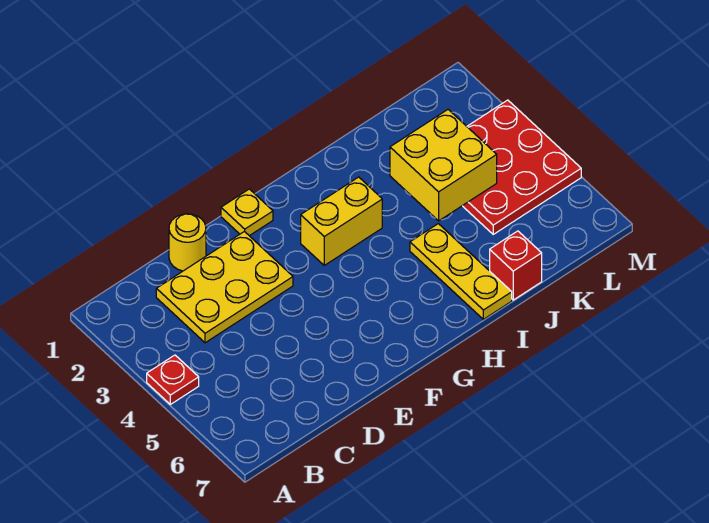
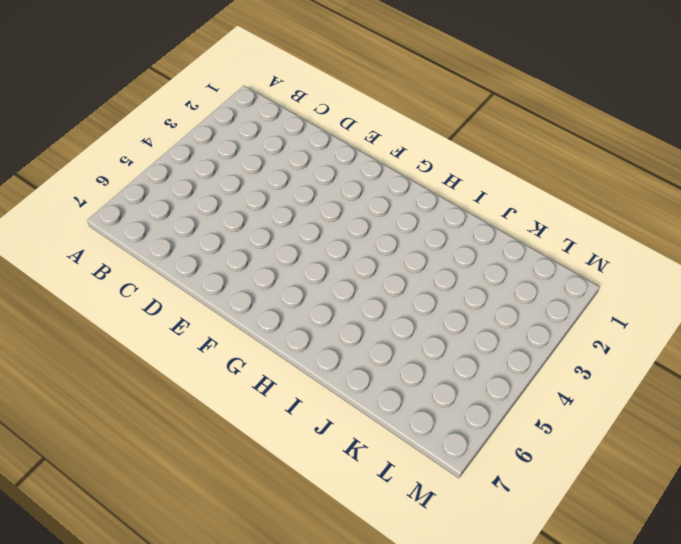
none -> red plate A4 level 1
none -> yellow plate C2:E3 level 1

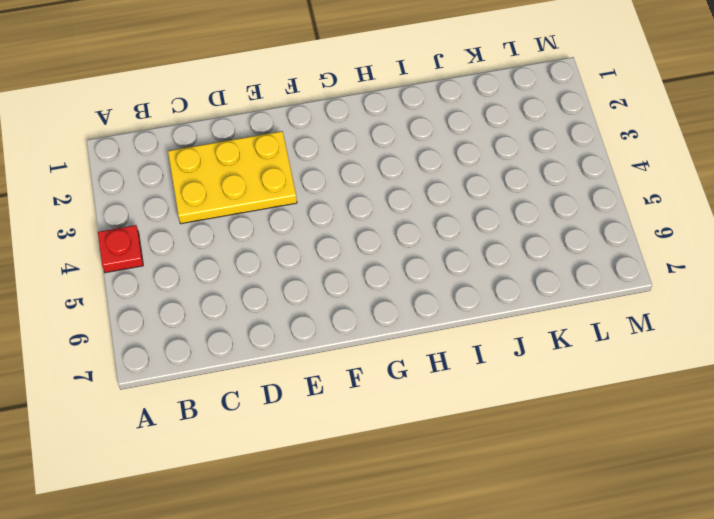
none -> yellow round brick D1 level 1
none -> yellow plate F1 level 1

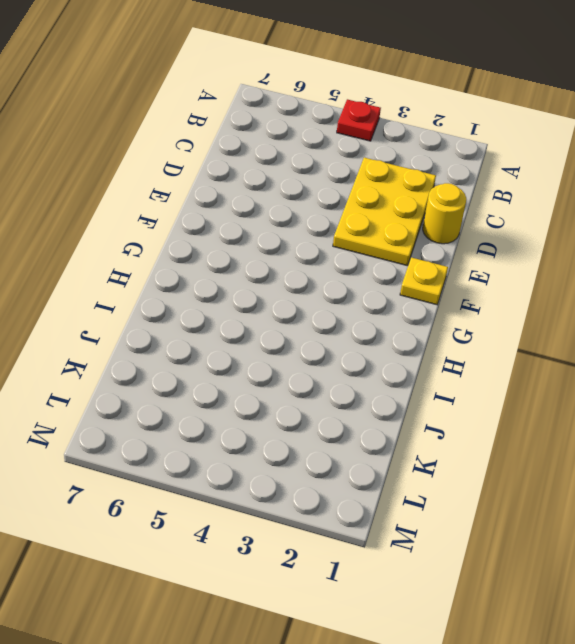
none -> yellow brick G3:H3 level 1
none -> yellow plate I5:I7 level 1

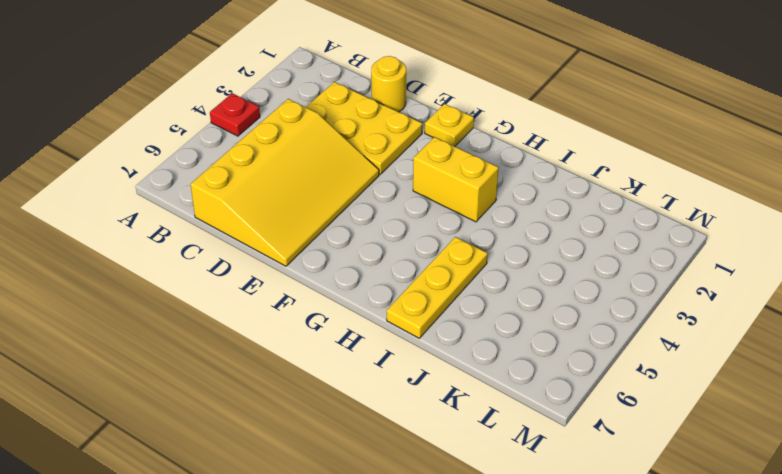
yellow slope C4:E7 level 1 top C -> none
none -> red brick J7 level 1
none -> red plate K3:M5 level 1

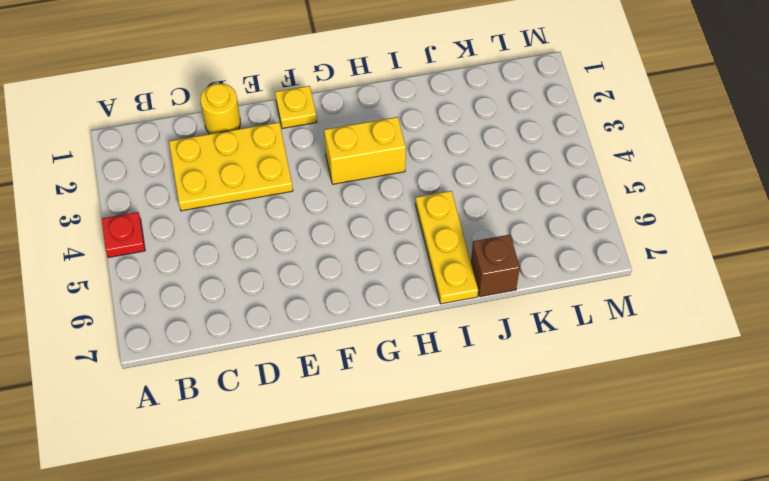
brown brick J7 level 1 -> red brick J7 level 1
none -> red plate K3:M5 level 1
none -> yellow brick J3:K4 level 2

